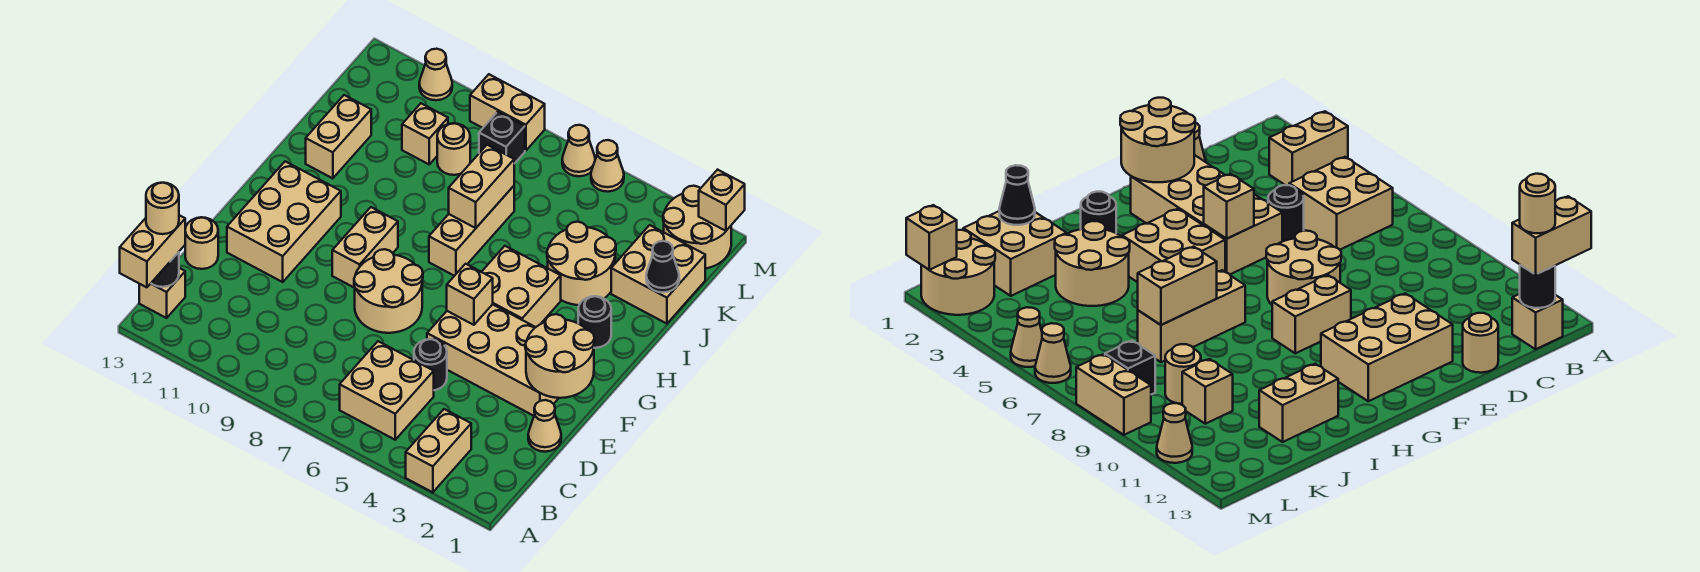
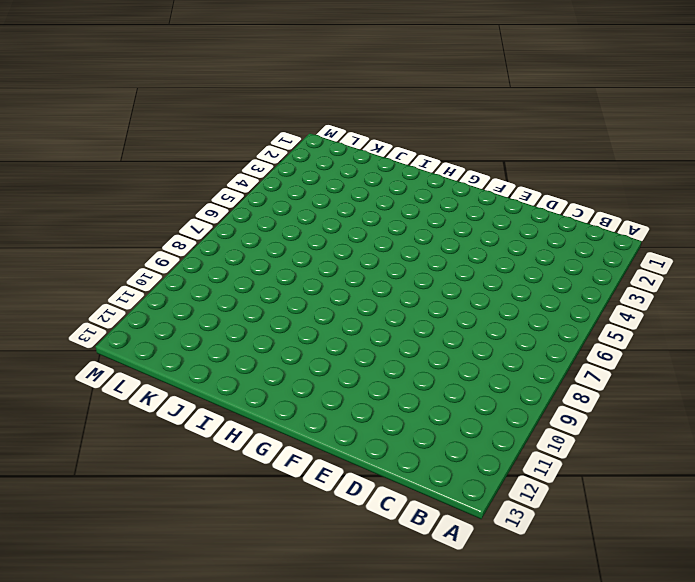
none -> tan brick A3:B3 level 1
none -> tan brick B5:C6 level 1
none -> tan brick B13 level 1
none -> tan cone D1 level 1

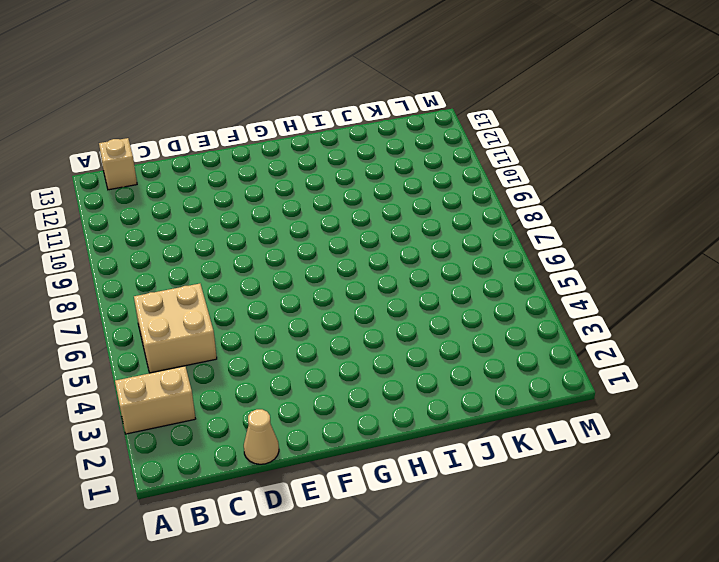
none -> black round brick D5 level 1
none -> tan round brick D13 level 1
none -> tan brick E2:F5 level 1
none -> tan round brick E7:F8 level 1

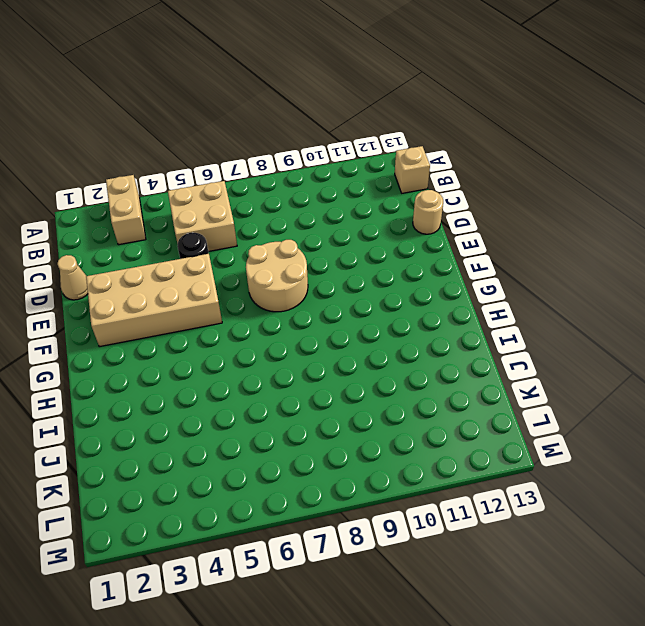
none -> tan brick E11:G12 level 1
none -> tan brick F9:G9 level 1
none -> tan brick G4:H5 level 1
none -> black round brick H2 level 1

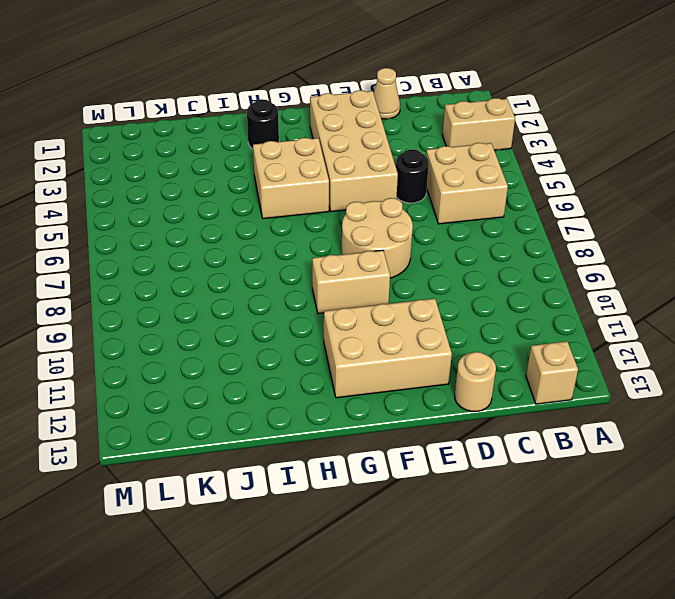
none -> tan brick H7:J7 level 1
none -> tan round brick I3:J4 level 1
none -> tan brick I12:J12 level 1
none -> tan brick J1:K2 level 1

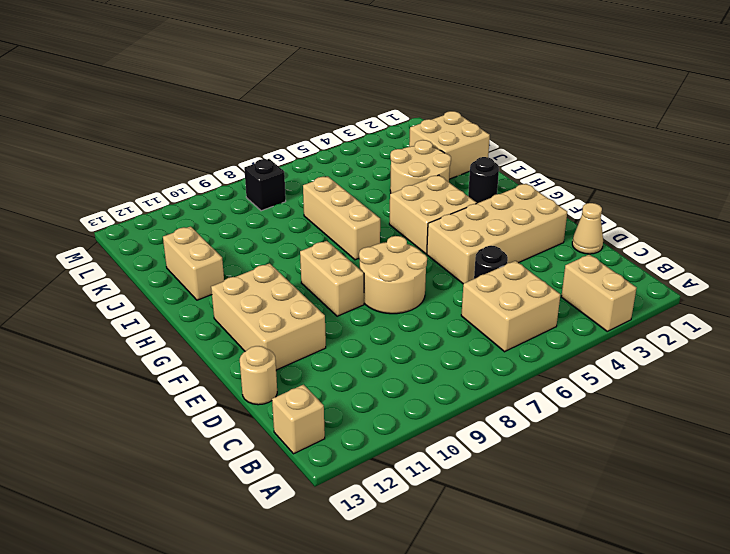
none -> tan round brick K9 level 1
none -> tan brick K10 level 1
none -> tan round brick L1:M2 level 1
none -> tan cone M5 level 1

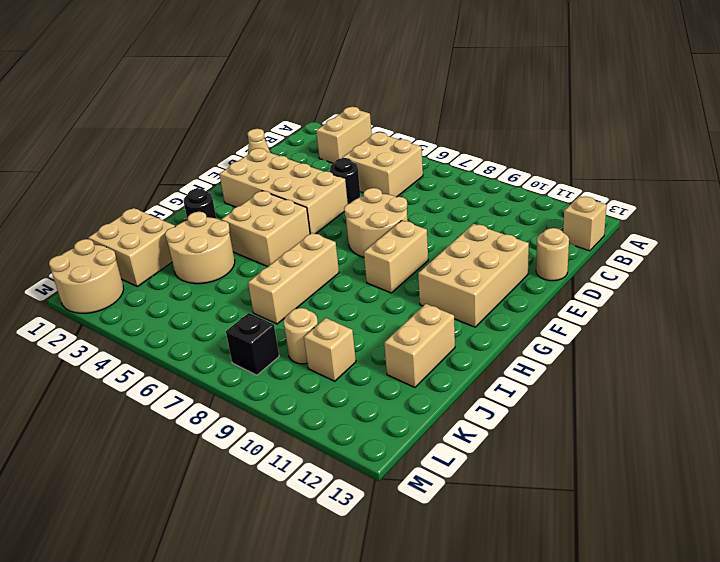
none -> tan cone M5 level 1
none -> tan cone M6 level 1
none -> tan brick M8:M9 level 1
none -> tan cone M11 level 1

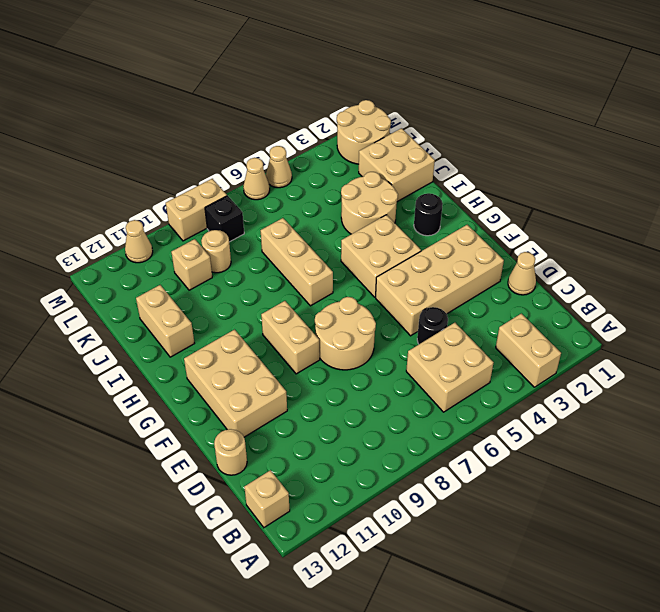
none -> black round brick B13 level 2
none -> tan round brick E1:F2 level 2
none -> tan brick F5 level 2
none -> tan brick I7:J7 level 2

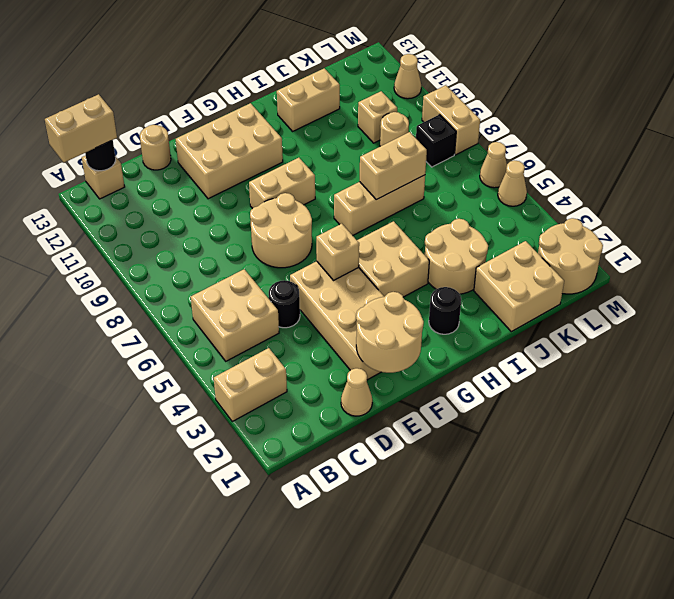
none -> black cone J1 level 2
none -> tan brick M1 level 2
none -> tan round brick B13 level 4

